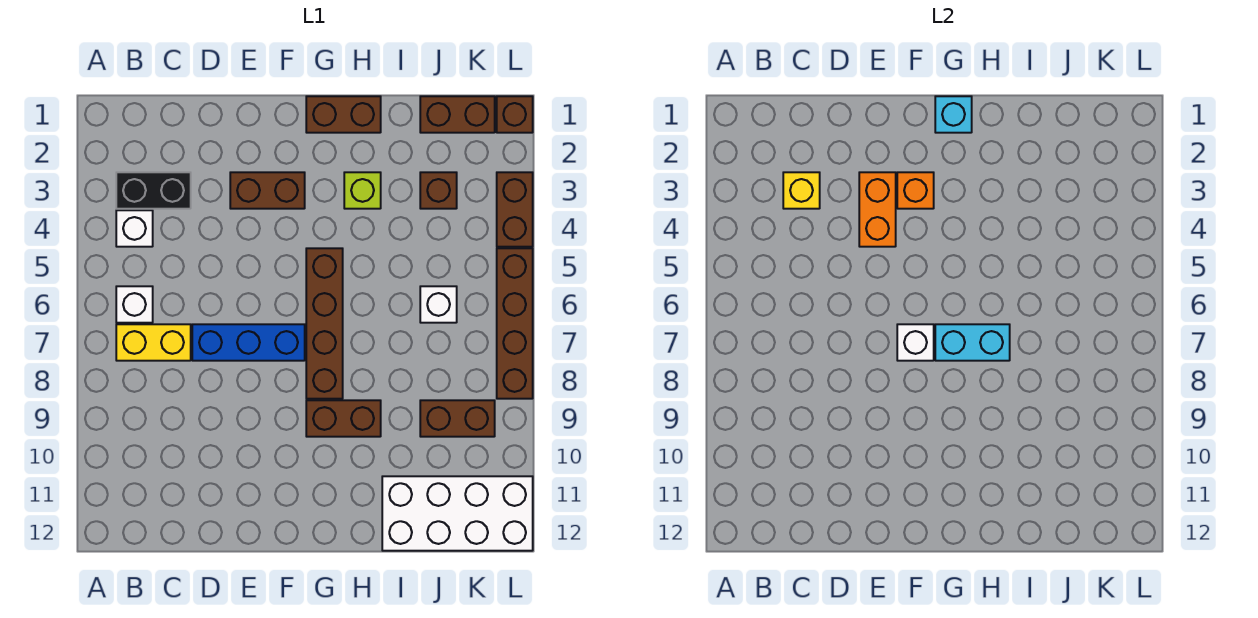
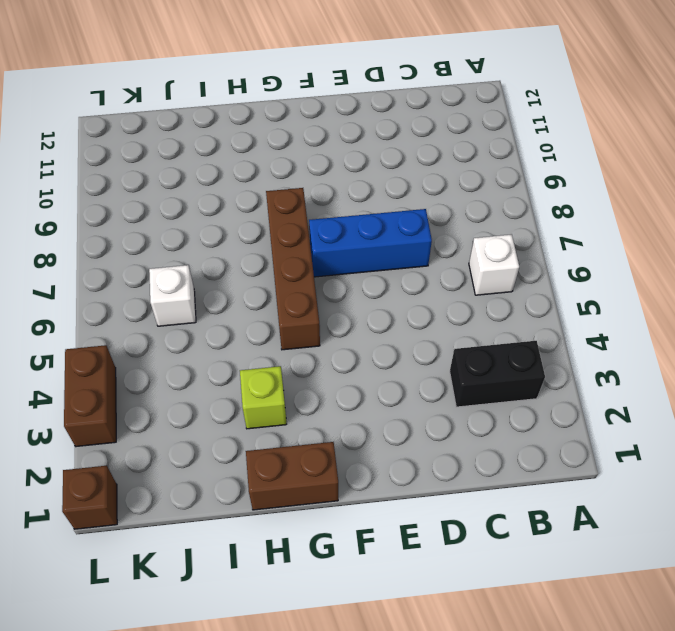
none -> white brick B4 level 1
none -> yellow brick B7:C7 level 1
none -> brown brick E3:F3 level 1

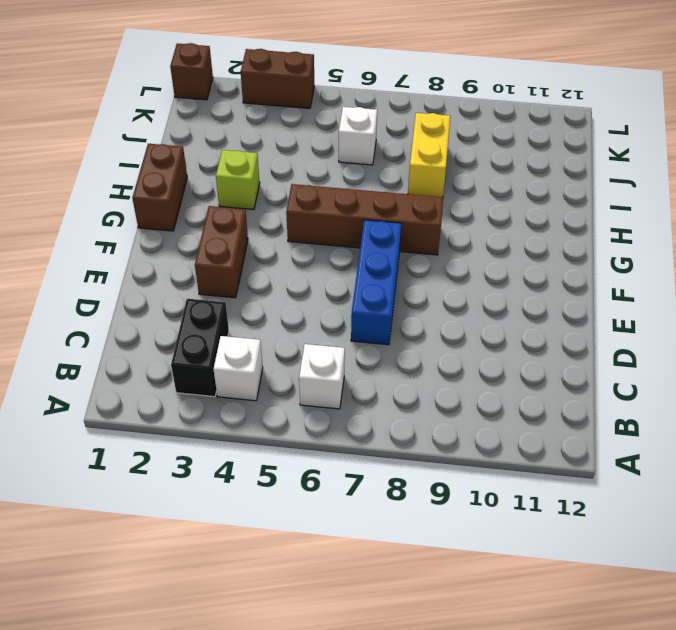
yellow brick I8:J8 level 1 -> yellow brick B7:C7 level 1
none -> brown brick G9:H9 level 1
none -> white brick I11:L12 level 1
none -> brown brick J1:K1 level 1

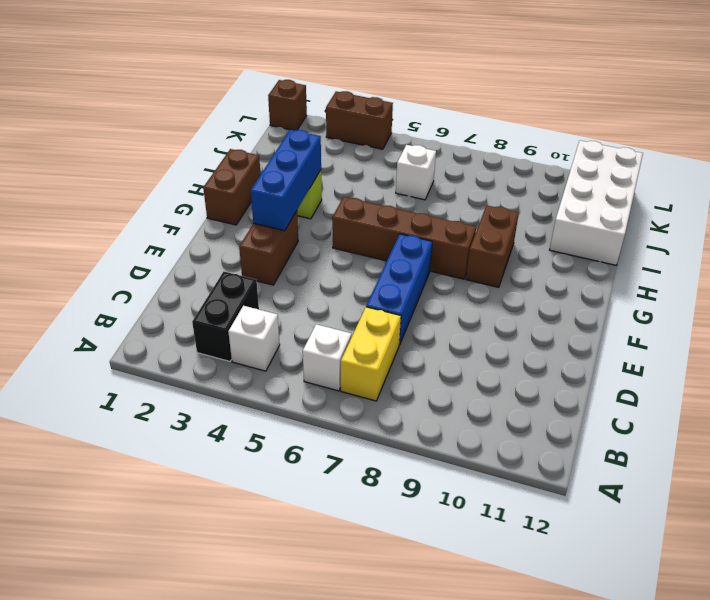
blue brick F3:H3 level 2 -> orange brick F3 level 2
none -> brown brick J1:K1 level 1
none -> brown brick J3 level 1
none -> brown brick J9:K9 level 1

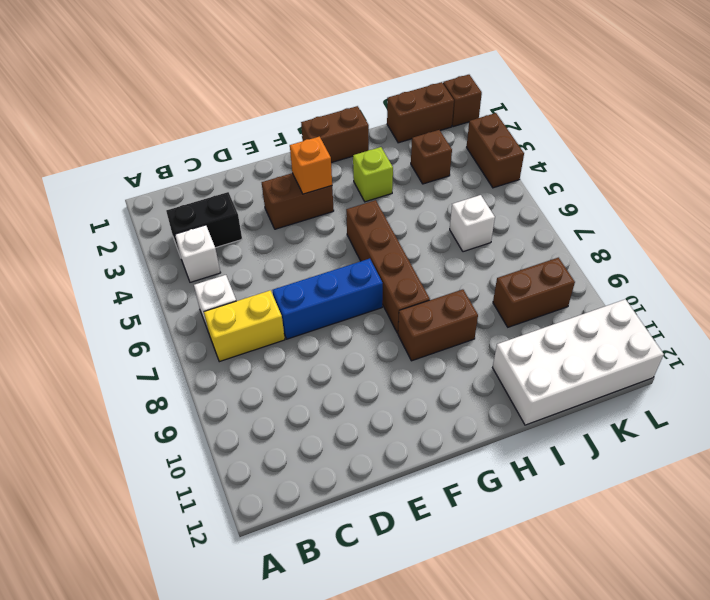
none -> brown brick L5:L8 level 1
none -> yellow brick C3 level 2
none -> orange brick E3:E4 level 2

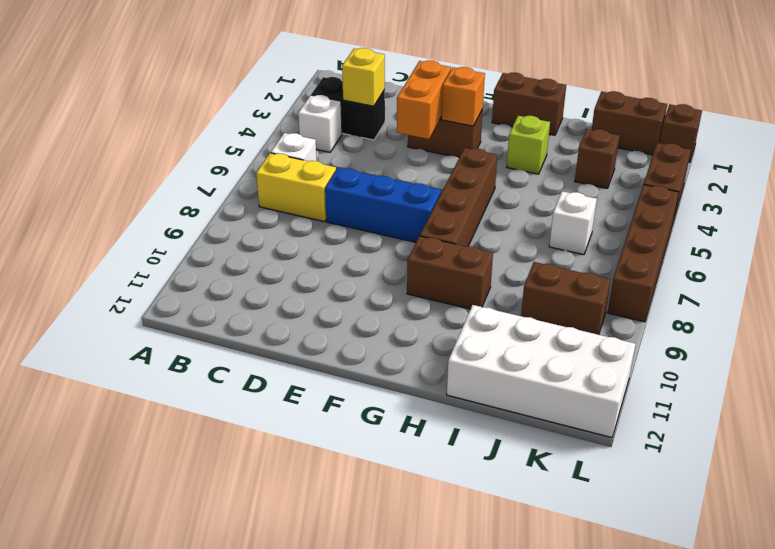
none -> white brick F7 level 2
none -> cyan brick G1 level 2
none -> cyan brick G7:H7 level 2

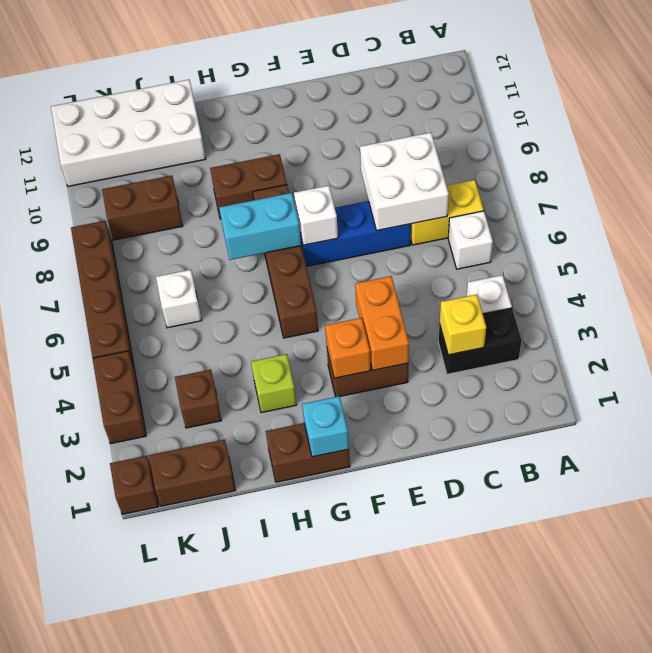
white brick C7:D8 level 2 -> none

